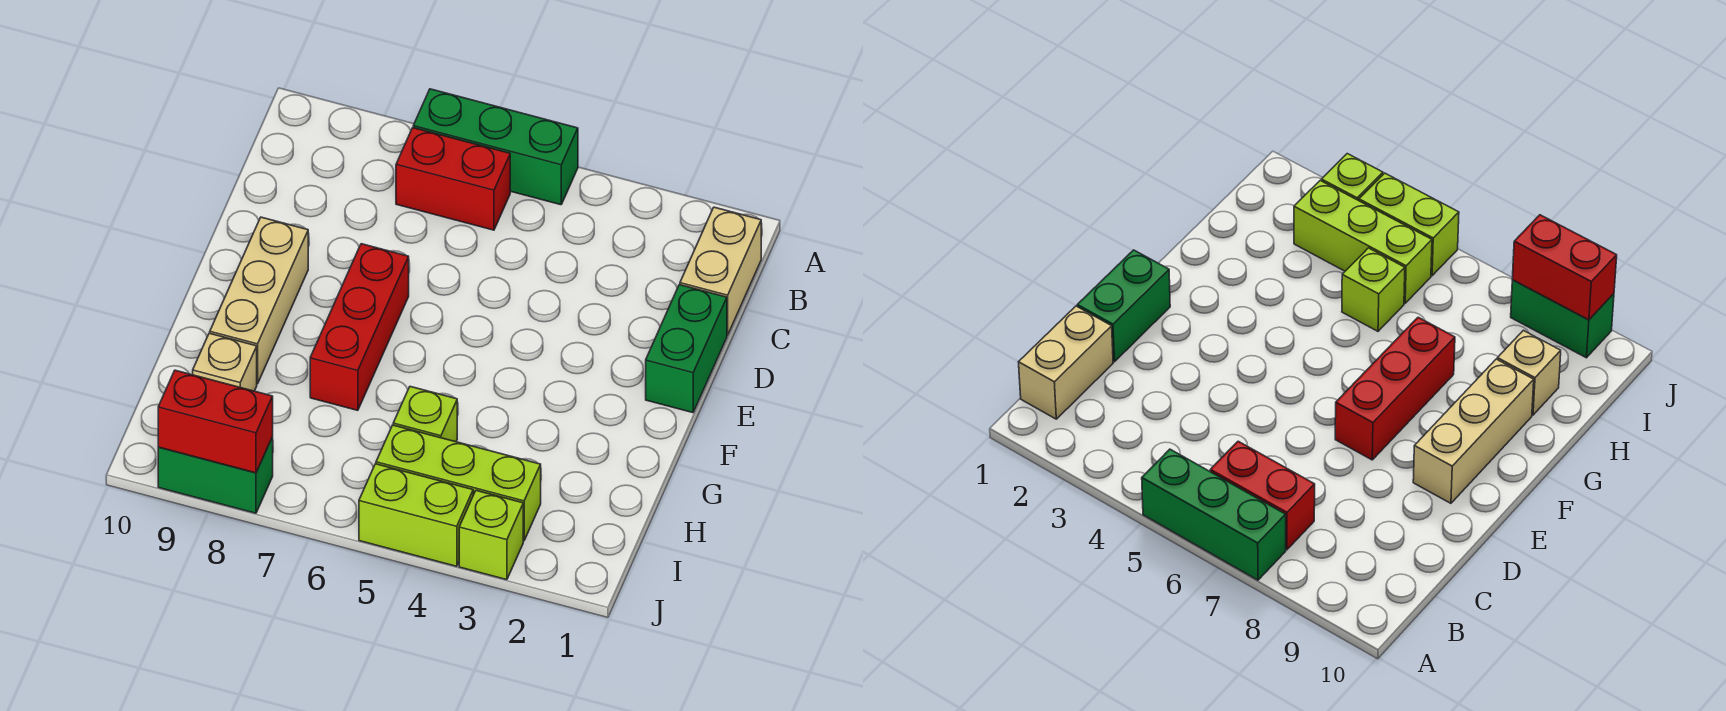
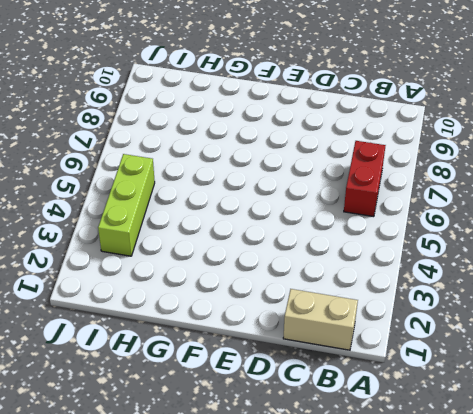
none -> green brick A5:A7 level 1
none -> green brick D1:E1 level 1
none -> red brick E7:G7 level 1

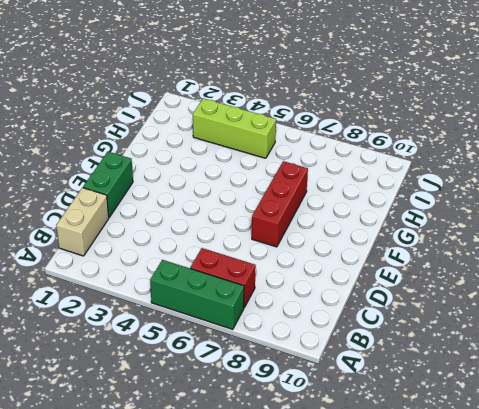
none -> tan brick E9:G9 level 1
none -> lime brick H5 level 1
none -> tan brick H9 level 1

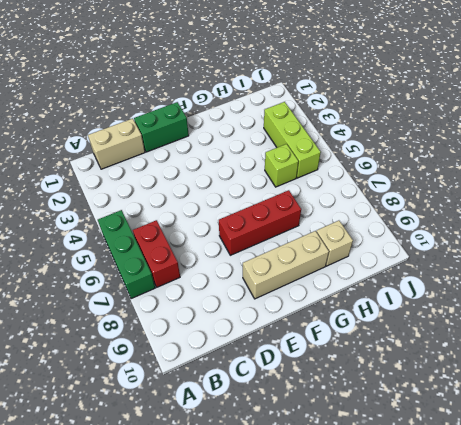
none -> lime brick J3 level 1
none -> lime brick J4:J5 level 1
none -> green brick J8:J9 level 1

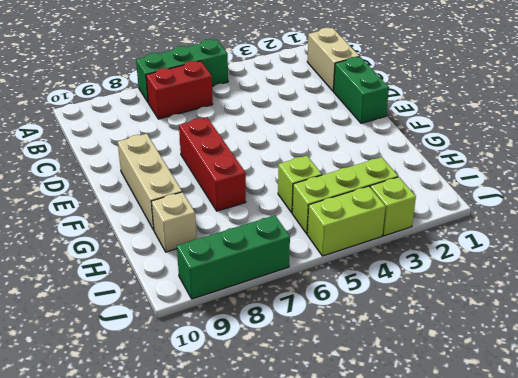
green brick J7:J9 level 1 -> green brick J8:J9 level 1
none -> red brick J8:J9 level 2

